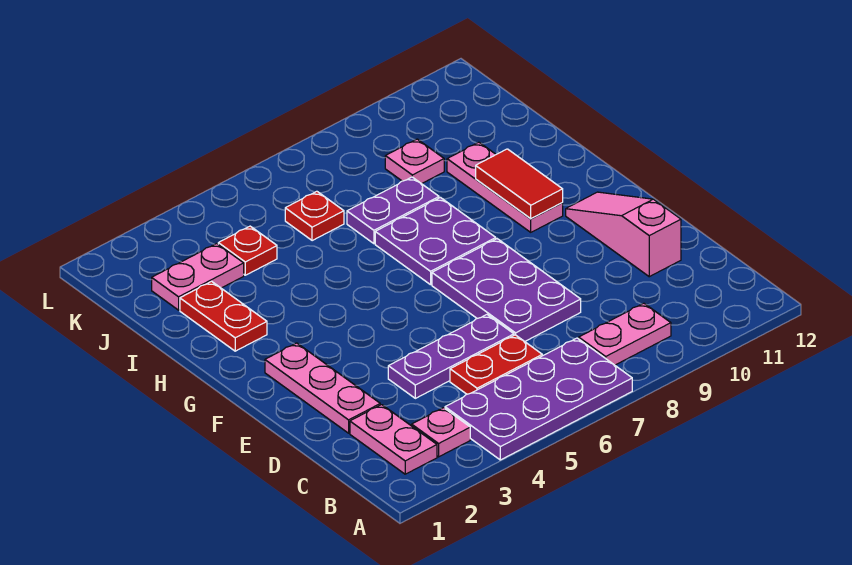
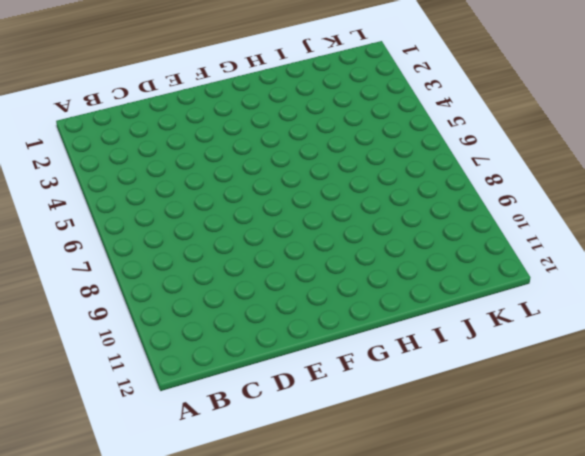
none -> purple plate A4:B7 level 1
none -> pink plate B2:C2 level 1
none -> pink plate B3 level 1

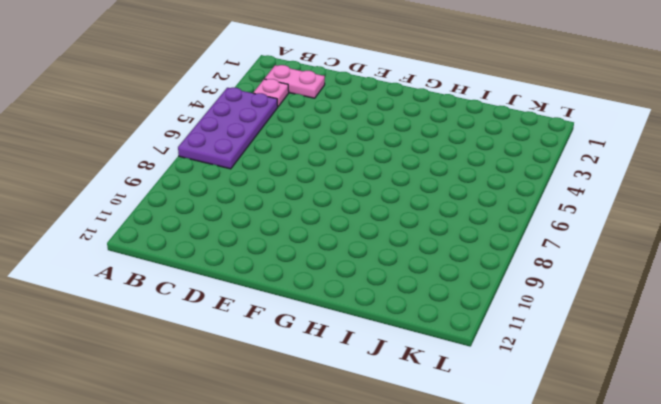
none -> pink plate B8:B9 level 1
none -> red plate C5:C6 level 1
none -> pink plate D2:F2 level 1

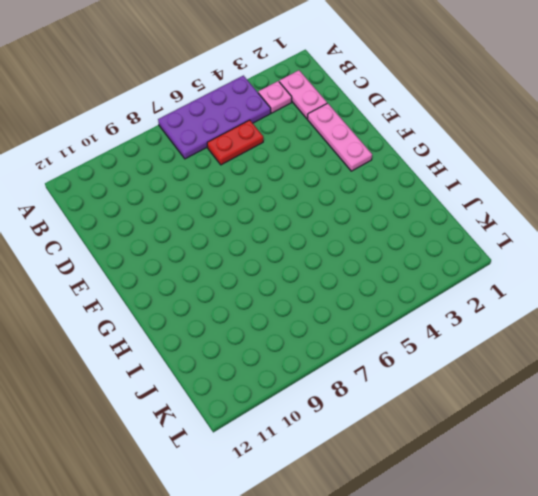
none -> pink plate B8:B9 level 1
none -> purple plate D4:D6 level 1
none -> purple plate D7:F8 level 1

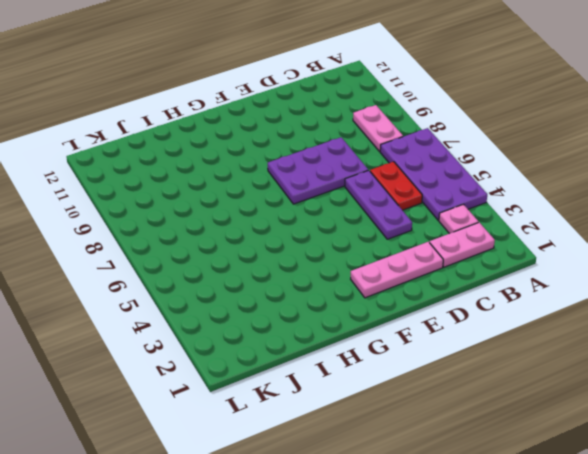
none -> pink slope D11:F11 level 1 top D
none -> purple plate G7:H8 level 1
none -> pink plate G10:I10 level 1

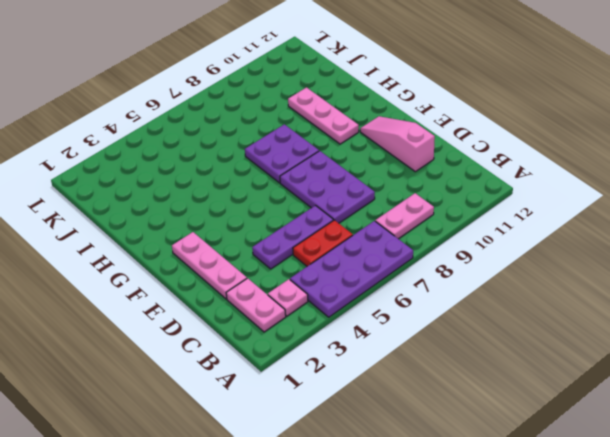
none -> red plate H2:I2 level 1
none -> purple plate I7:I8 level 1
none -> pink plate J2:J3 level 1

